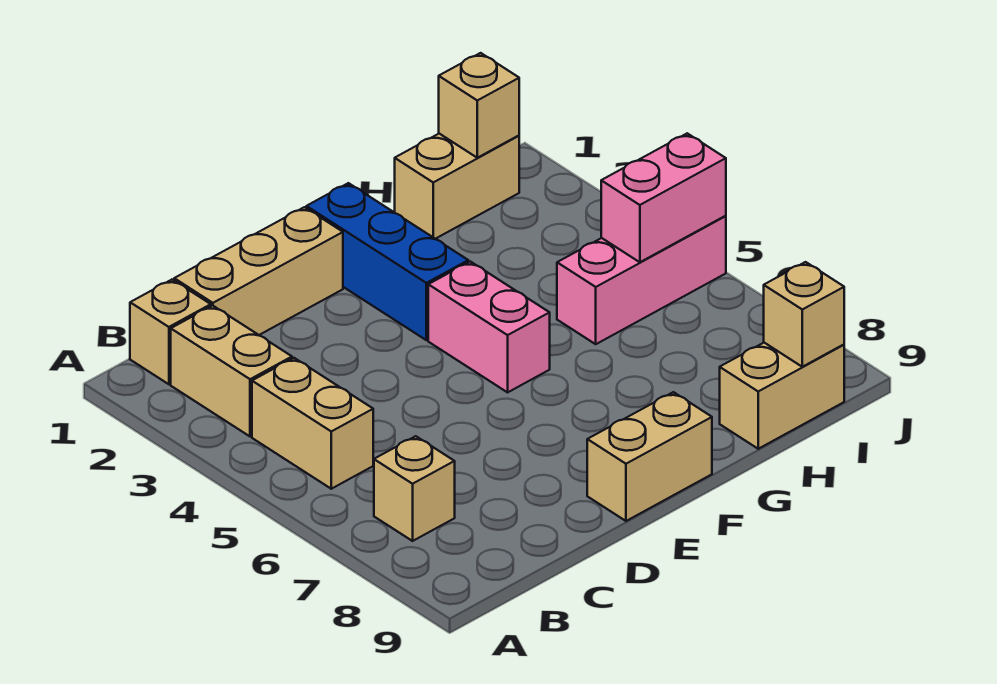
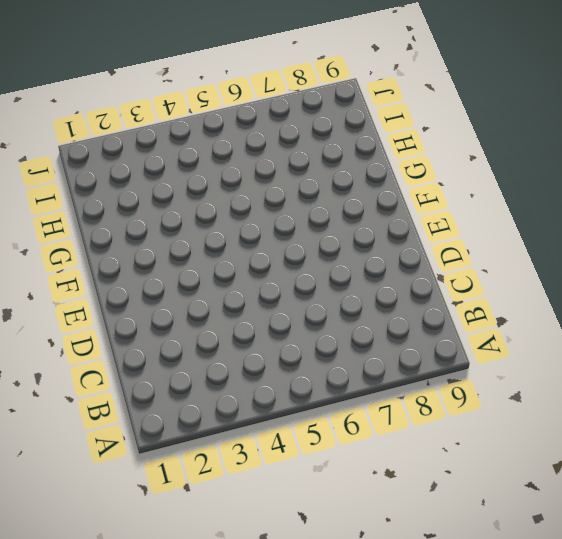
none -> tan brick B1 level 1
none -> tan brick B2:B3 level 1
none -> tan brick B4:B5 level 1

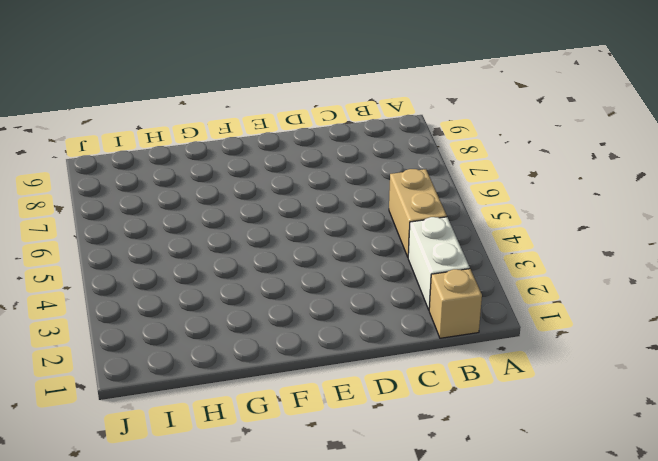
white brick B2:B3 level 1 -> tan brick B2:B3 level 1
none -> tan brick B7 level 1
none -> tan brick C1:E1 level 1
none -> tan brick E9:F9 level 1

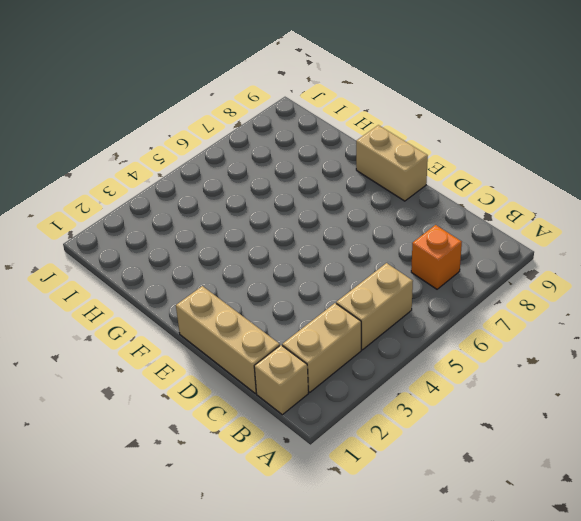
orange brick B7 level 1 -> tan brick B7 level 1
none -> blue brick F1:F3 level 1
none -> pink brick F4:F5 level 1
none -> tan brick H1:I1 level 1

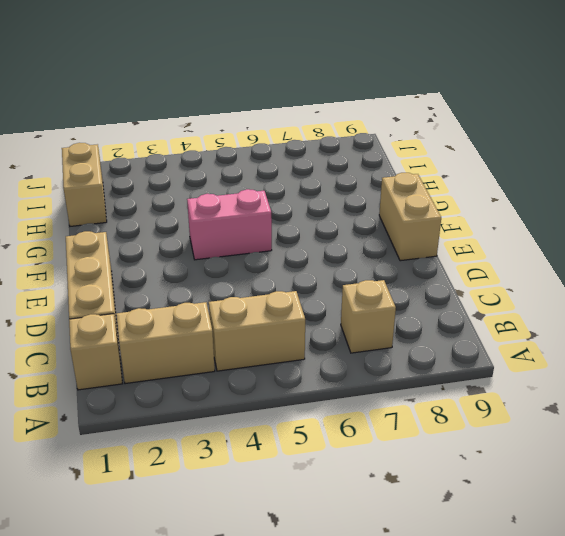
none -> blue brick F1:F3 level 1
none -> pink brick H5:J5 level 1
none -> tan brick H9:I9 level 1

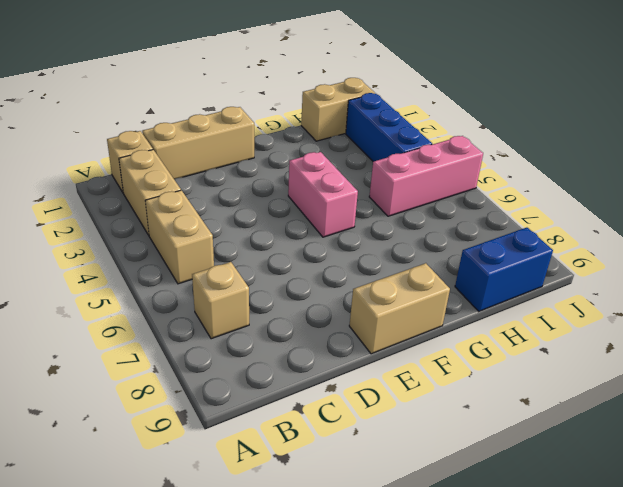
blue brick H9:I9 level 1 -> tan brick H9:I9 level 1
blue brick I2:I4 level 1 -> blue brick F1:F3 level 1
none -> tan brick I1 level 2
none -> pink brick I5:J5 level 2
none -> tan brick I9 level 2

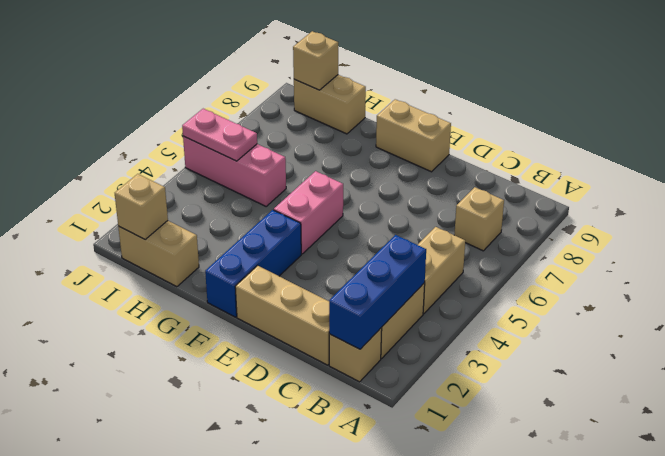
blue brick B1:B3 level 2 -> none
pink plate I5:J5 level 2 -> pink brick I5:J5 level 2

